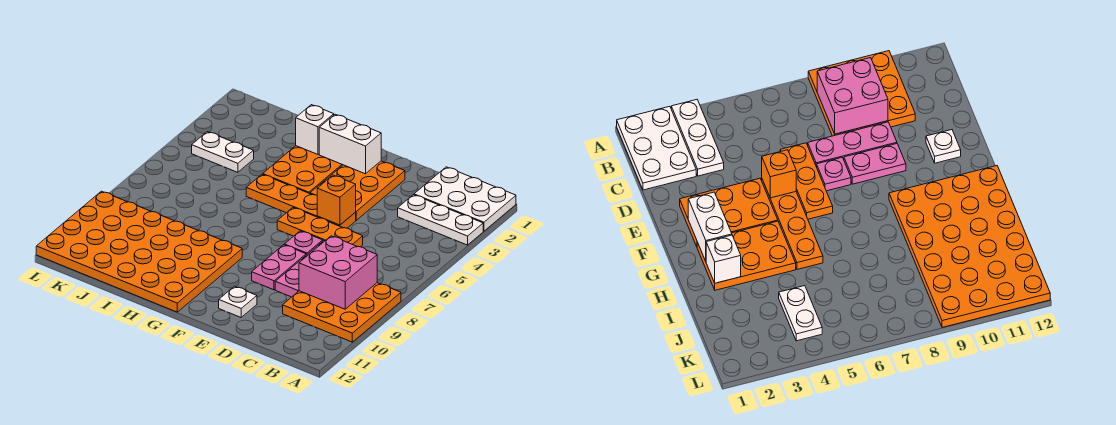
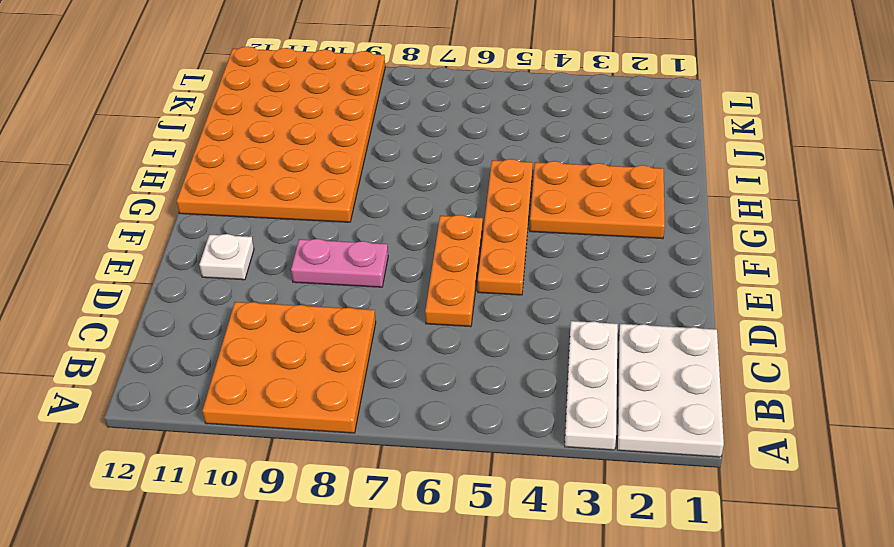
none -> pink plate D7:D9 level 1
none -> orange plate E2:F4 level 1
none -> pink plate E7 level 1

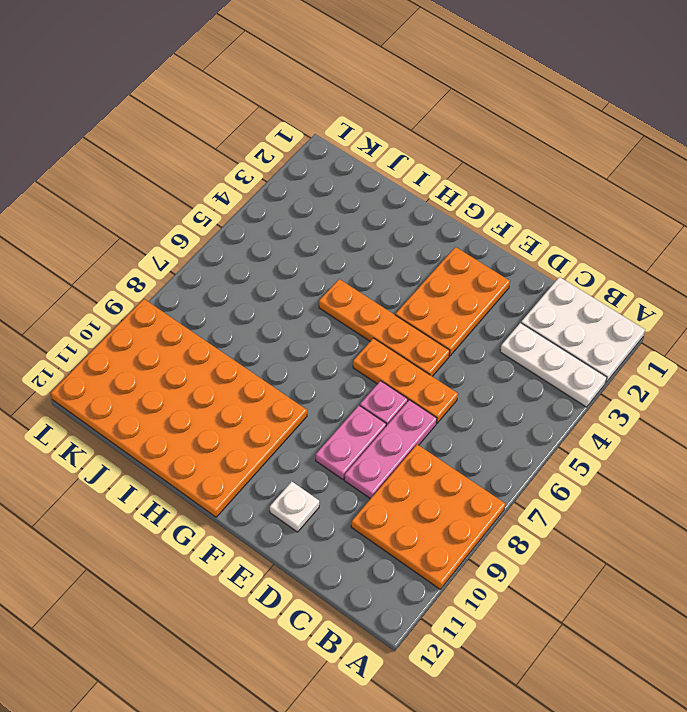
none -> orange plate G2:H4 level 1
none -> white plate J4:K4 level 1
none -> pink brick B8:C9 level 2

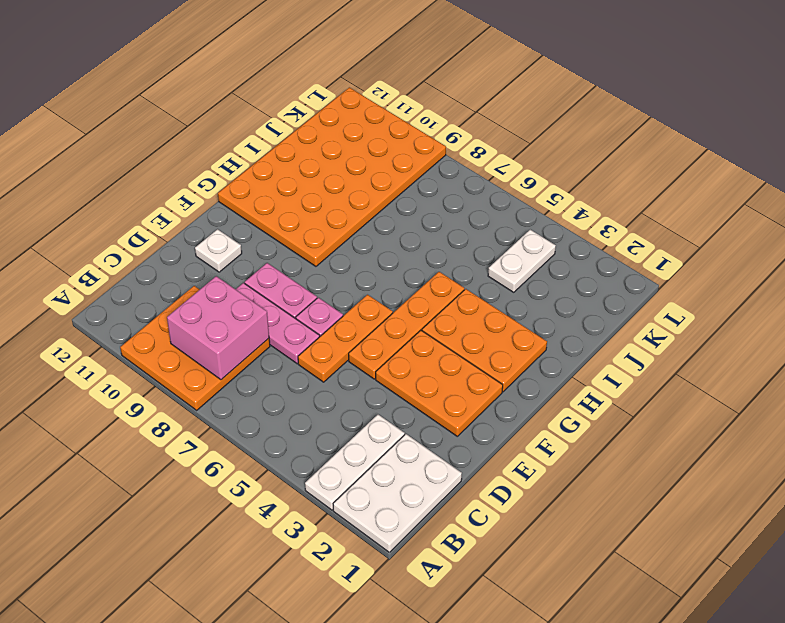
none -> orange brick E5 level 2
none -> white brick F2:G2 level 2
none -> white brick H2 level 2

